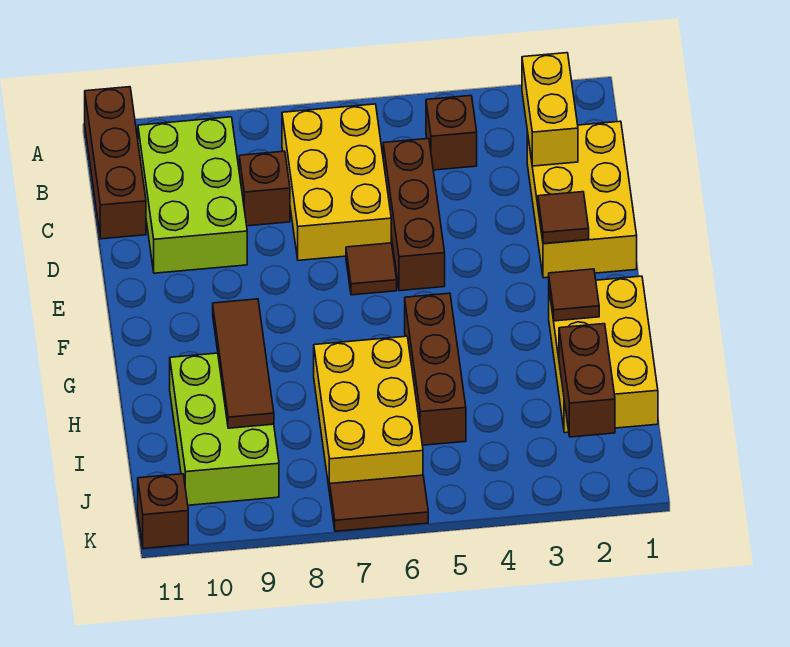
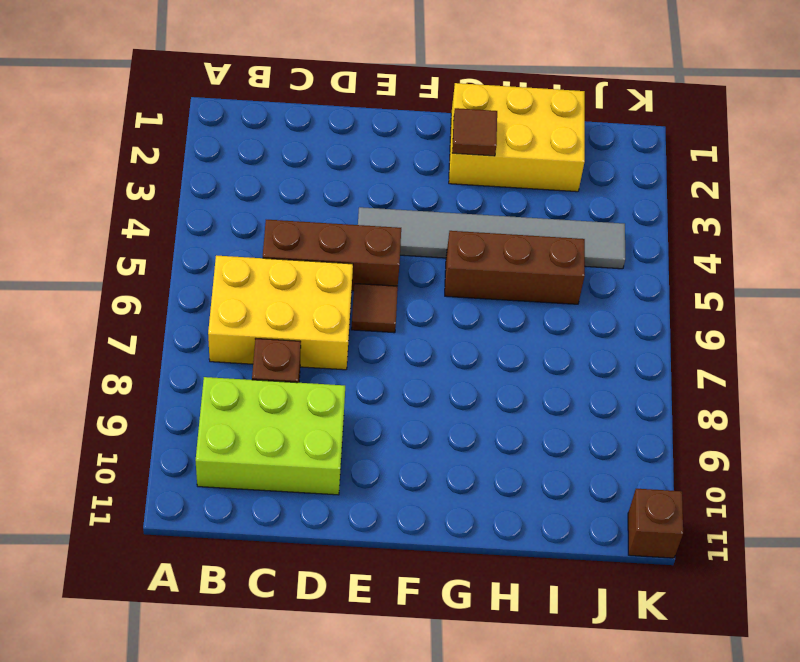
grey tile E4:J4 level 1 -> none
none -> brown brick A11:C11 level 1
none -> brown brick B4 level 1
none -> yellow brick C1:E2 level 1

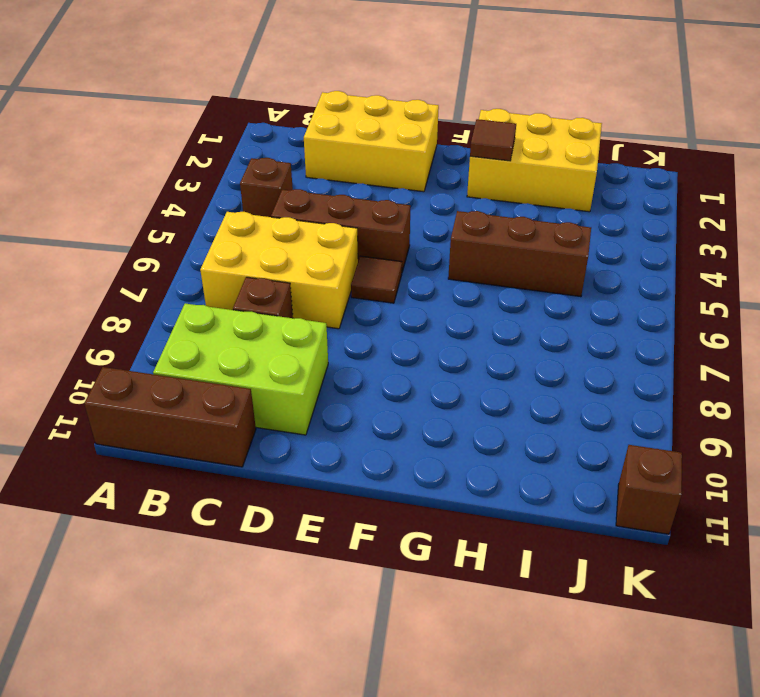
none -> yellow brick H6:J7 level 1
none -> lime brick H9:J10 level 1
none -> brown tile K6:K7 level 1

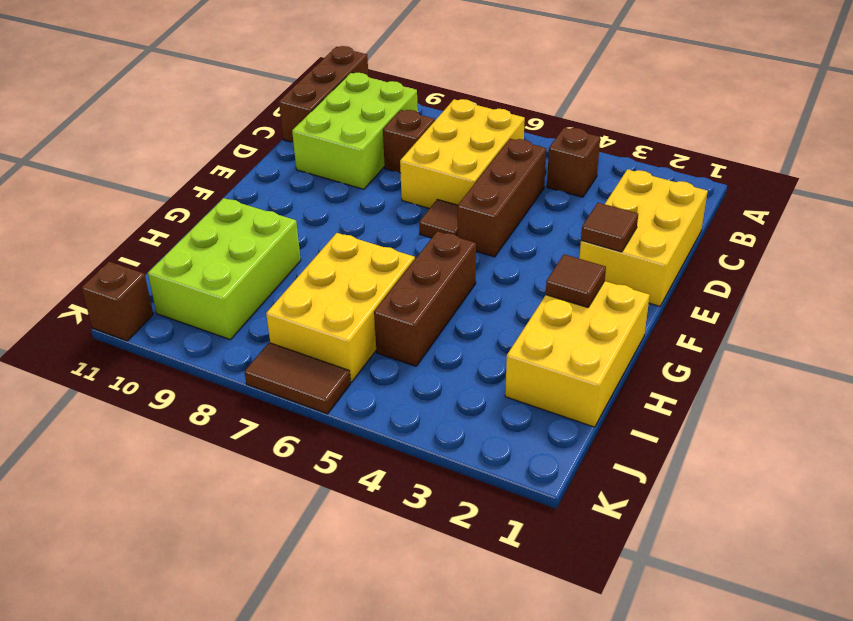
none -> yellow brick B2:C2 level 2
none -> brown tile G9:I9 level 2
none -> brown brick I2:J2 level 2

